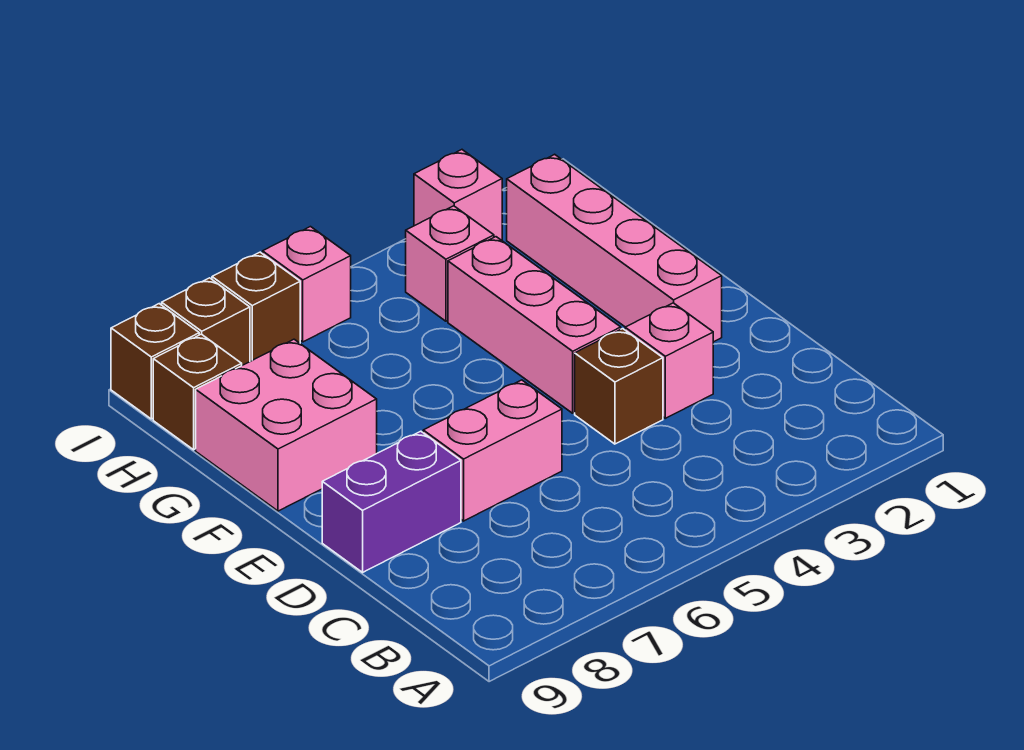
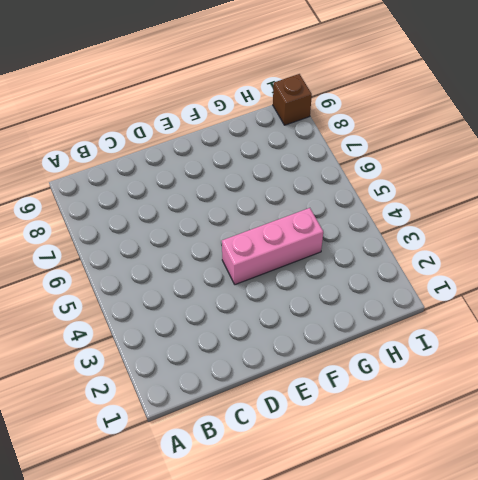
none -> pink brick D3 level 1
none -> brown brick D4 level 1
none -> pink brick D6:D7 level 1

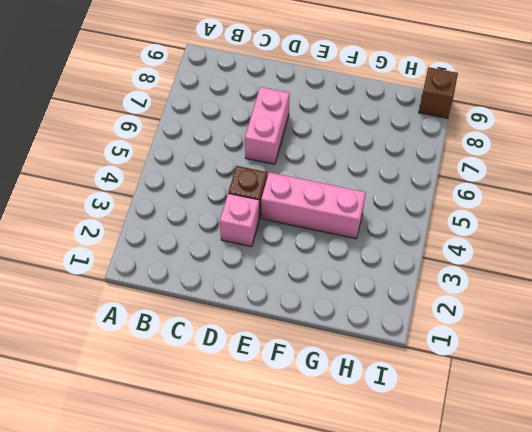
none -> purple brick D8:D9 level 1
none -> pink brick E2:H2 level 1
none -> pink brick F8:G9 level 1

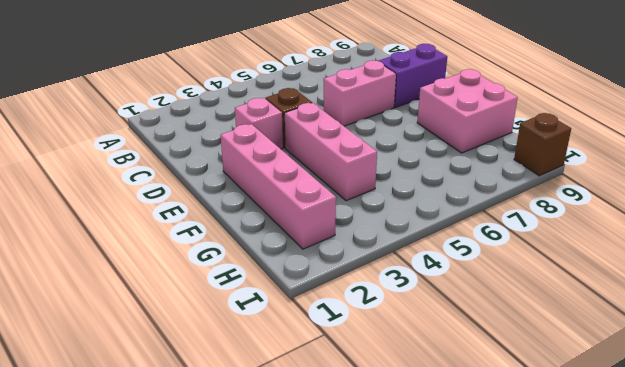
none -> pink brick H4 level 1
none -> brown brick H9 level 1
none -> pink brick I3 level 1

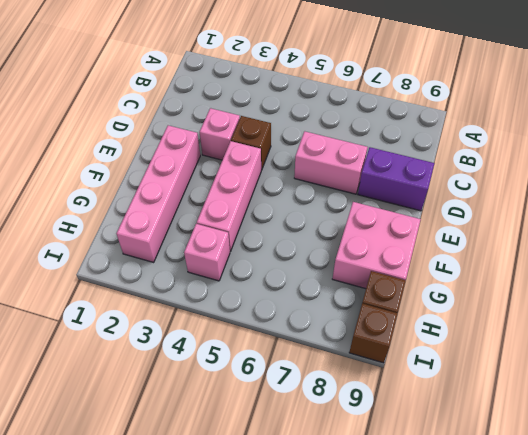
none -> pink brick I3 level 1
none -> pink brick I6 level 1
none -> brown brick I7 level 1

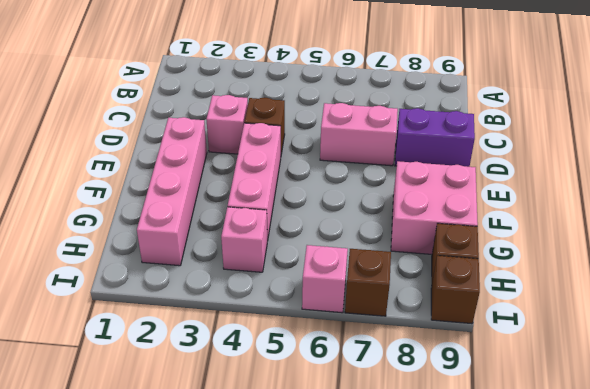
none -> pink brick I3 level 1
none -> brown brick I8 level 1

